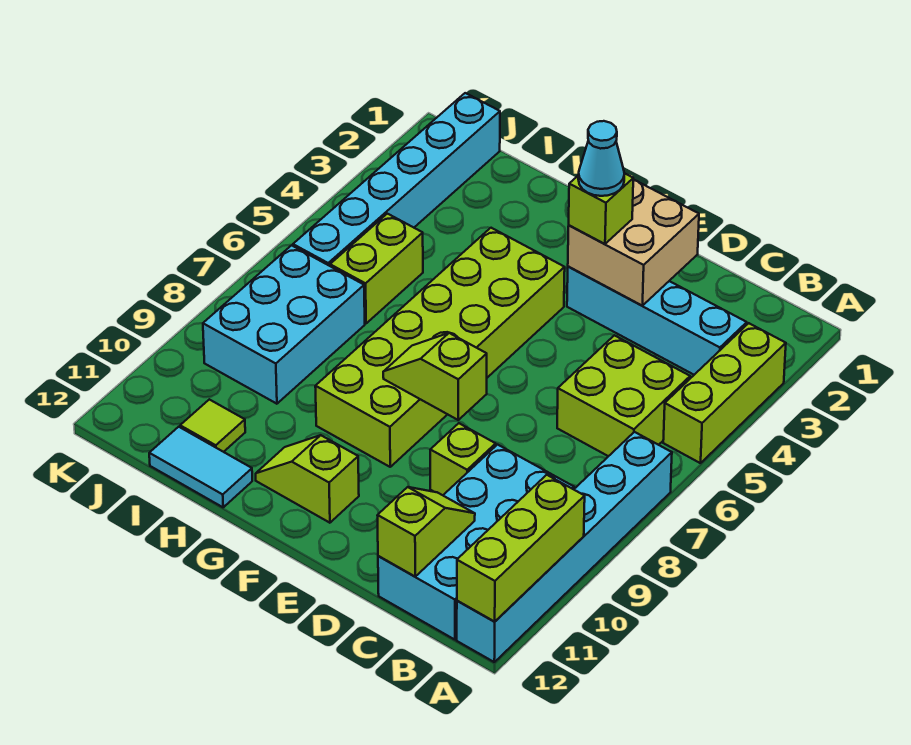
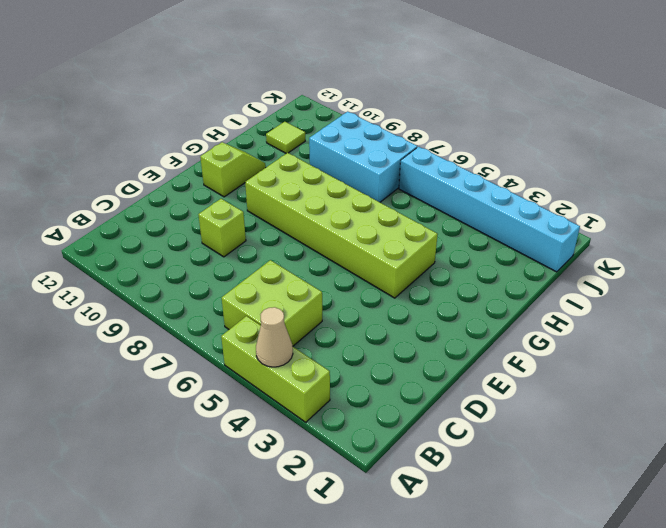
tan cone A4 level 2 -> none
none -> cyan brick A7:A12 level 1
none -> cyan brick B3:E3 level 1
none -> cyan brick B9:C12 level 1

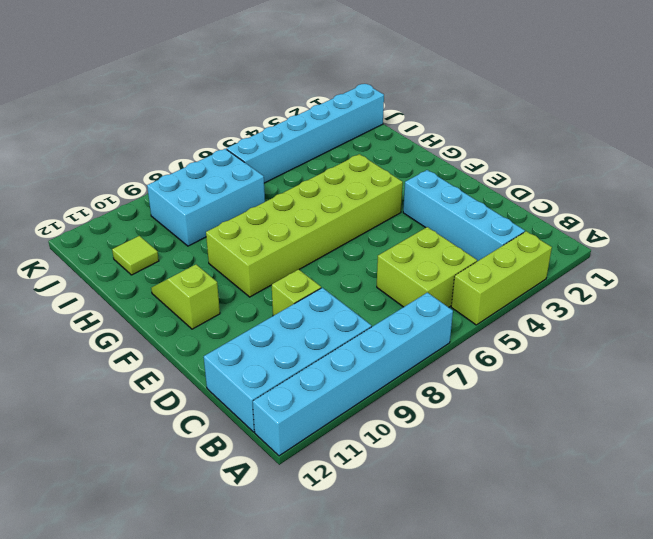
none -> cyan tile H12:I12 level 1
none -> lime brick I5:I6 level 1
none -> lime brick A10:A12 level 2

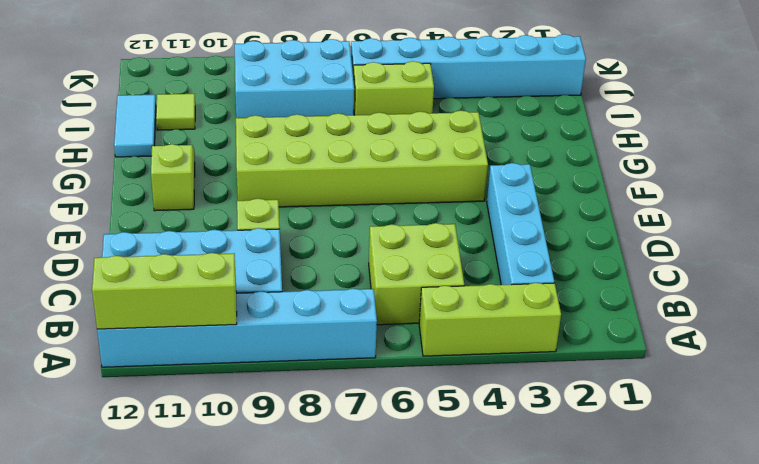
none -> lime slope C11:C12 level 2 top 12
none -> tan brick D2:E3 level 2
none -> lime slope E8:F8 level 2 top E

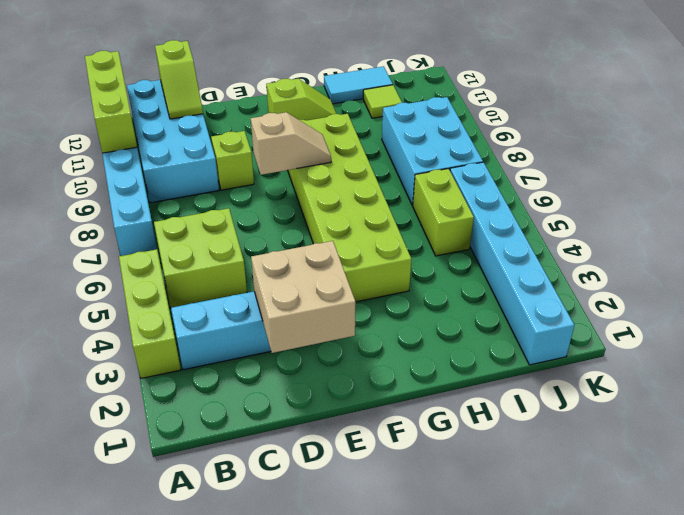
tan slope E8:F8 level 2 top E -> lime slope E8:F8 level 2 top E
none -> lime brick E3 level 3
none -> cyan cone E3 level 4

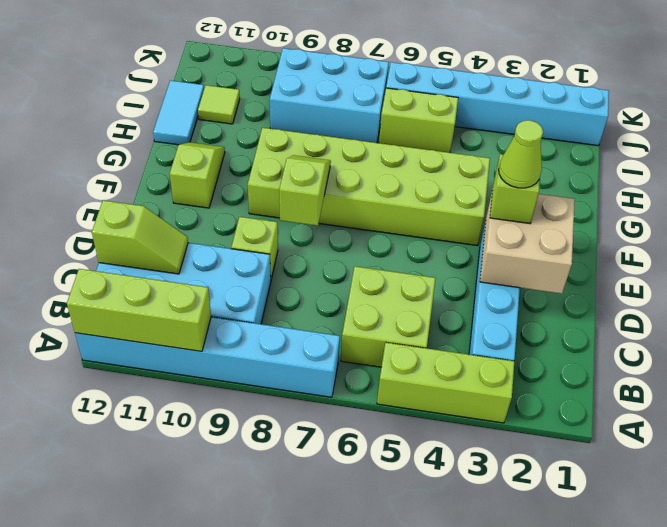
lime cone E3 level 4 -> cyan cone E3 level 4

